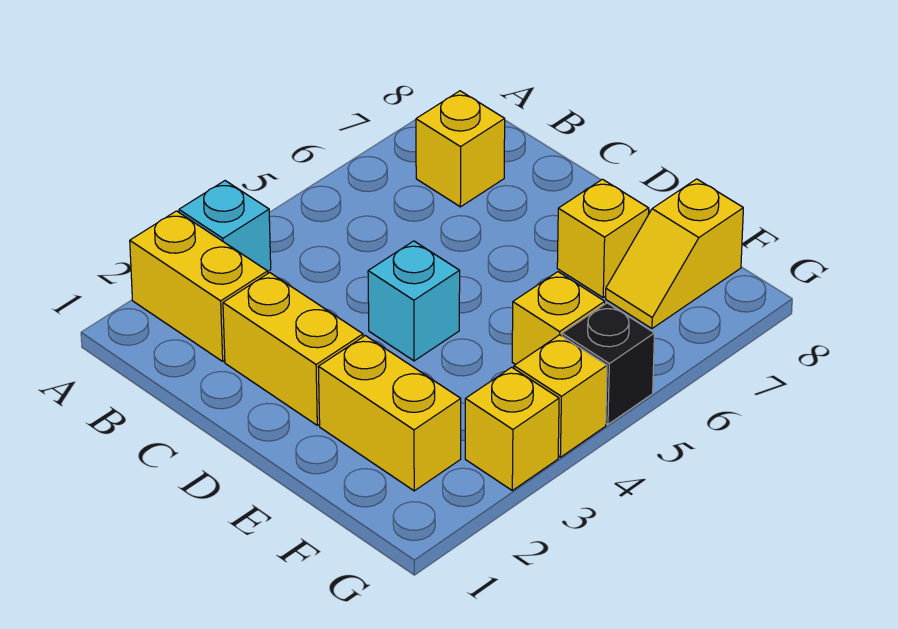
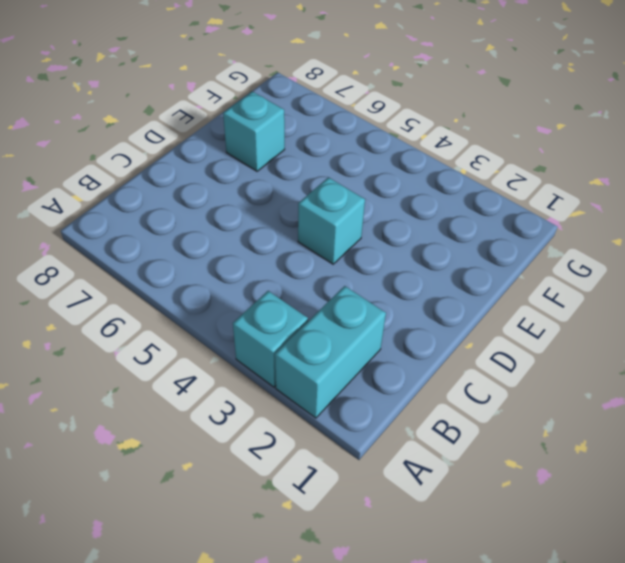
cyan brick A2:B2 level 1 -> yellow brick A2:B2 level 1
cyan brick E7 level 1 -> yellow brick E7 level 1
none -> yellow brick B7 level 1
none -> yellow brick C2:D2 level 1
none -> yellow brick E2:F2 level 1

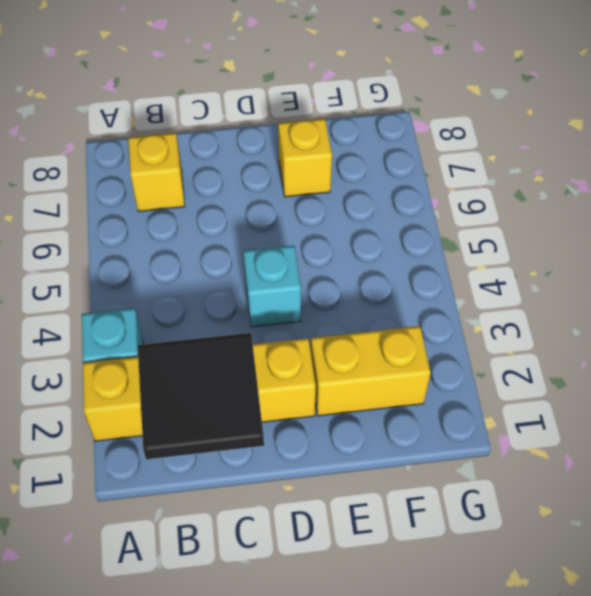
black tile B1:C2 level 2 -> none
none -> yellow brick F5 level 1
none -> yellow slope F7:F8 level 1 top 8
none -> yellow brick G3 level 1

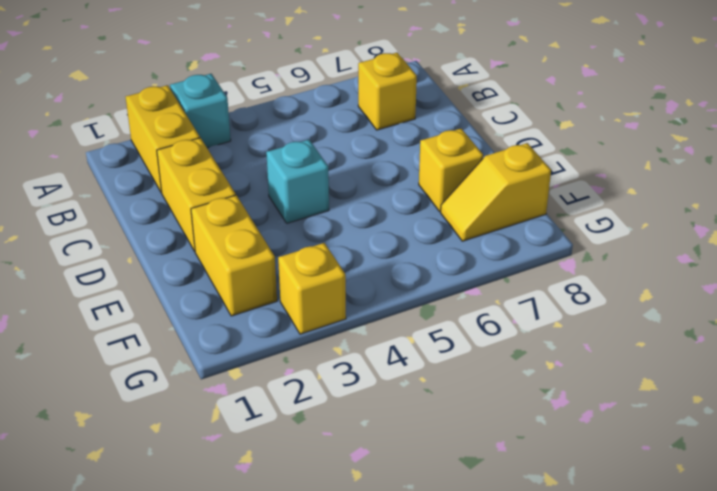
none -> yellow brick F5 level 1
none -> yellow brick G4 level 1
none -> black brick G5 level 1

